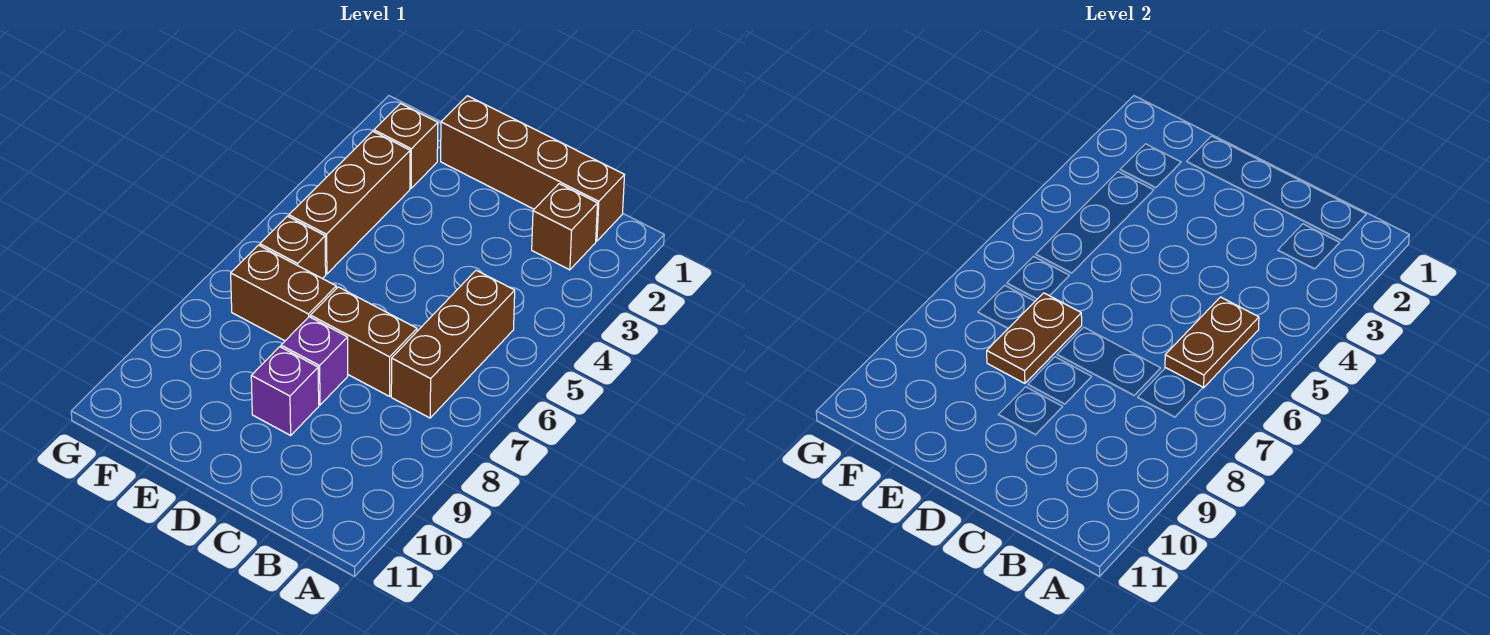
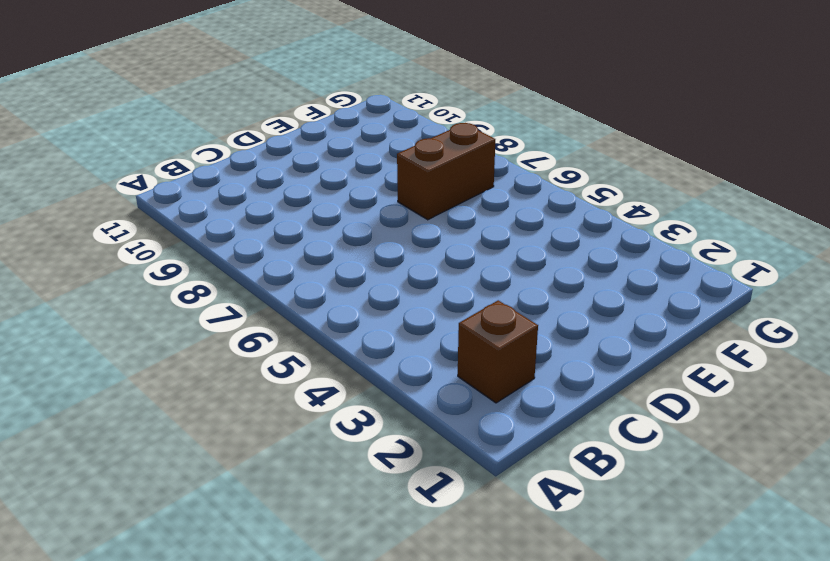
none -> brown brick B1:E1 level 1
none -> brown brick B5:B7 level 1
none -> brown brick C7:D7 level 1

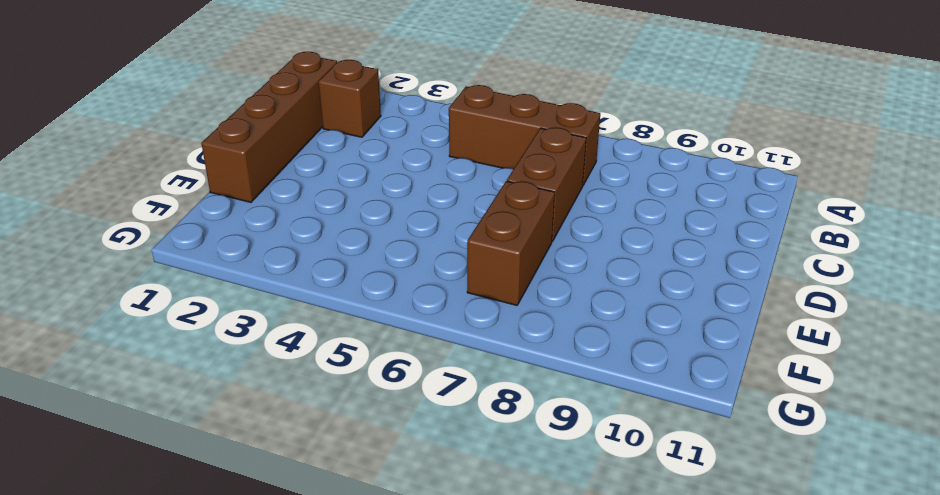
none -> purple brick D8 level 1
none -> purple brick D9 level 1
none -> brown brick F2 level 1

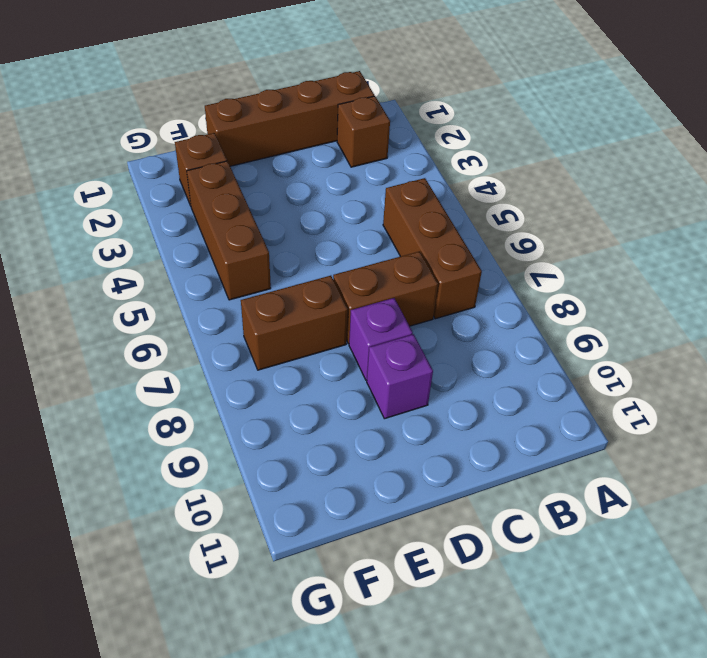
none -> brown brick F6 level 1
none -> brown plate B5:B6 level 2
none -> brown plate E7:E8 level 2

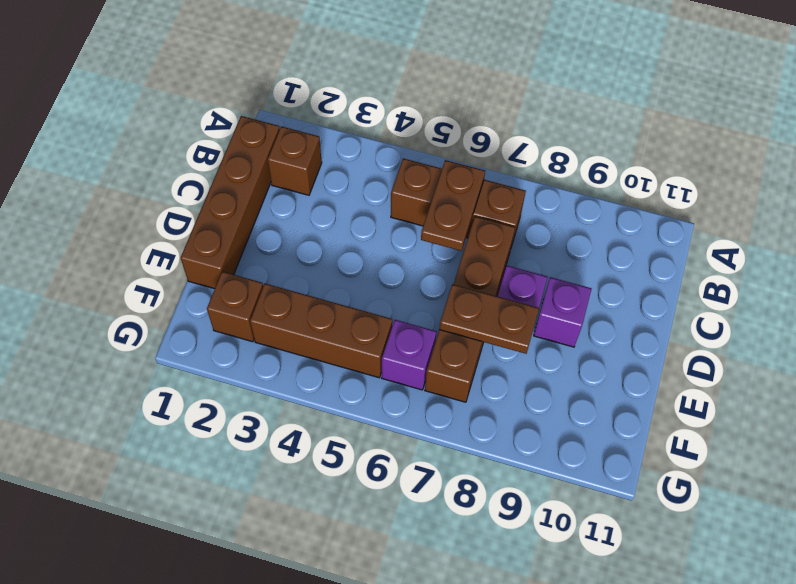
brown plate B6:C6 level 2 -> brown plate B5:B6 level 2
purple brick F6 level 1 -> brown brick F6 level 1

